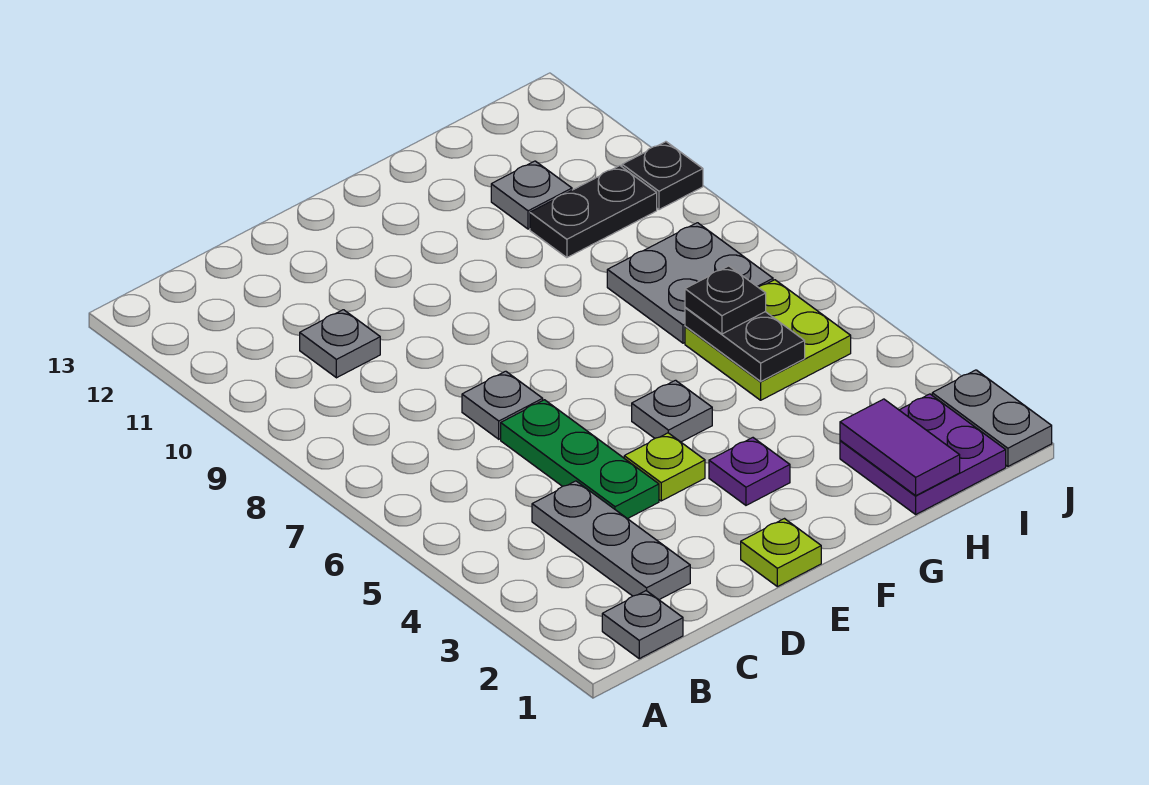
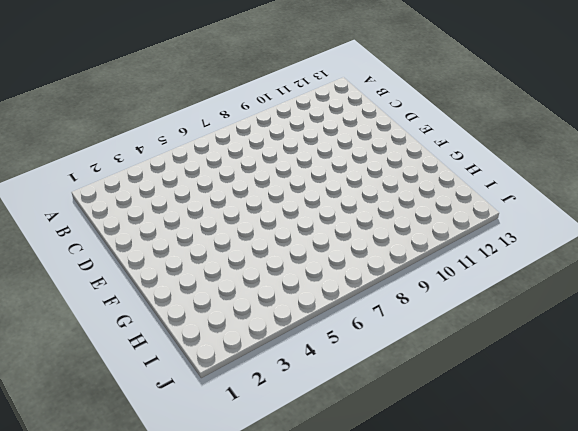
none -> grey plate B1 level 1
none -> grey plate C2:C4 level 1
none -> grey plate C10 level 1

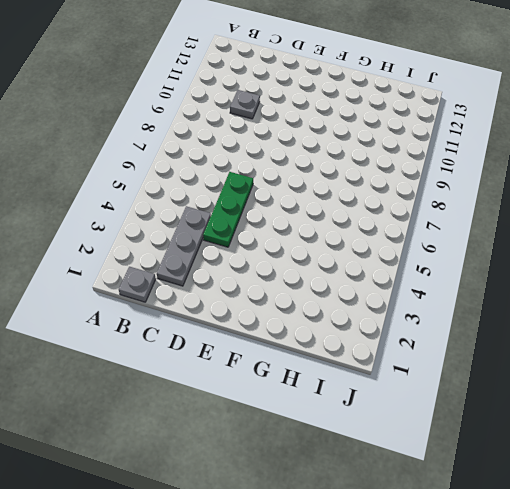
none -> grey plate D7 level 1
none -> lime plate E1 level 1
none -> lime plate E4 level 1

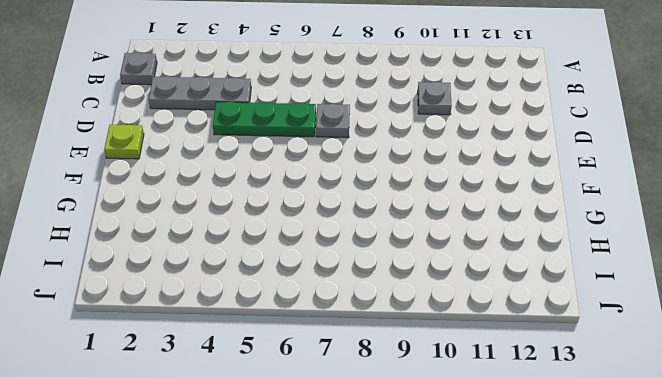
none -> lime plate E4 level 1
none -> purple plate F3 level 1
none -> grey plate F5 level 1

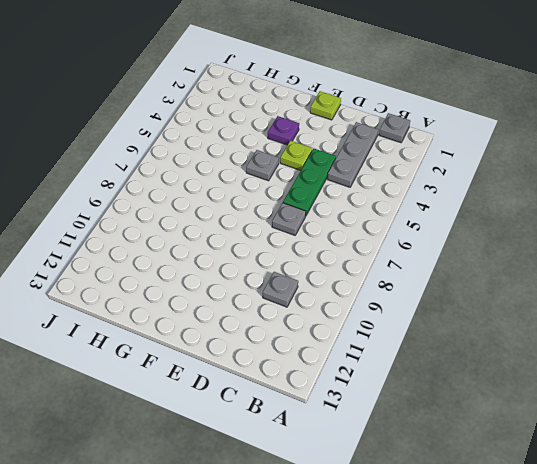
none -> purple plate H1:I2 level 1
none -> lime plate H5:I6 level 1
none -> grey plate H7:I8 level 1

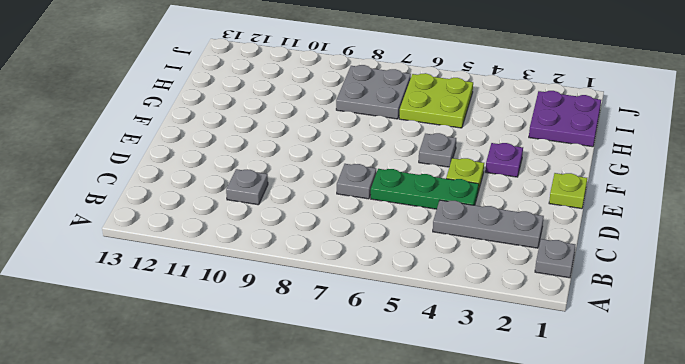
none -> black plate H10:I10 level 1
none -> grey plate H11 level 1
none -> grey plate J1:J2 level 1

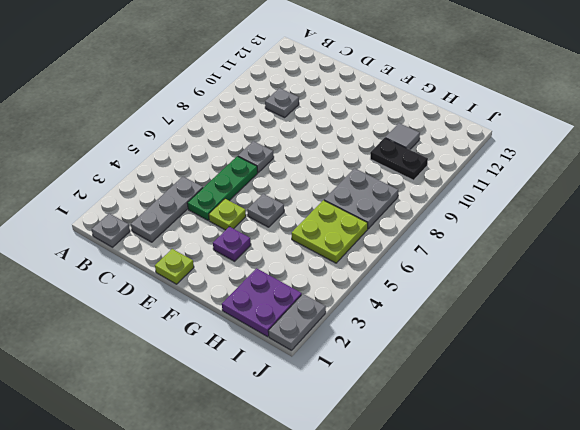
grey tile H11 level 1 -> grey plate H11 level 1
none -> black plate J10 level 1
none -> purple tile H1:H2 level 2
none -> black plate H5:H6 level 2

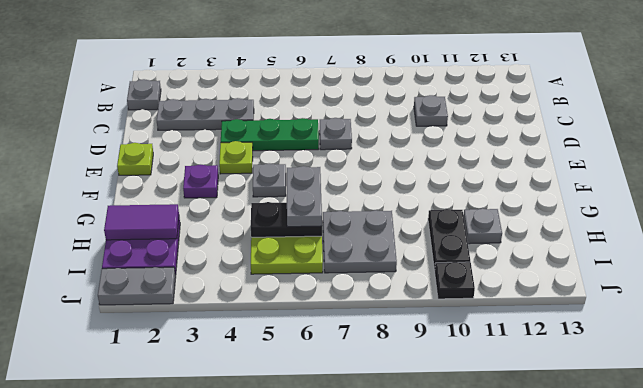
grey plate G6:H6 level 3 -> black plate H6 level 3

